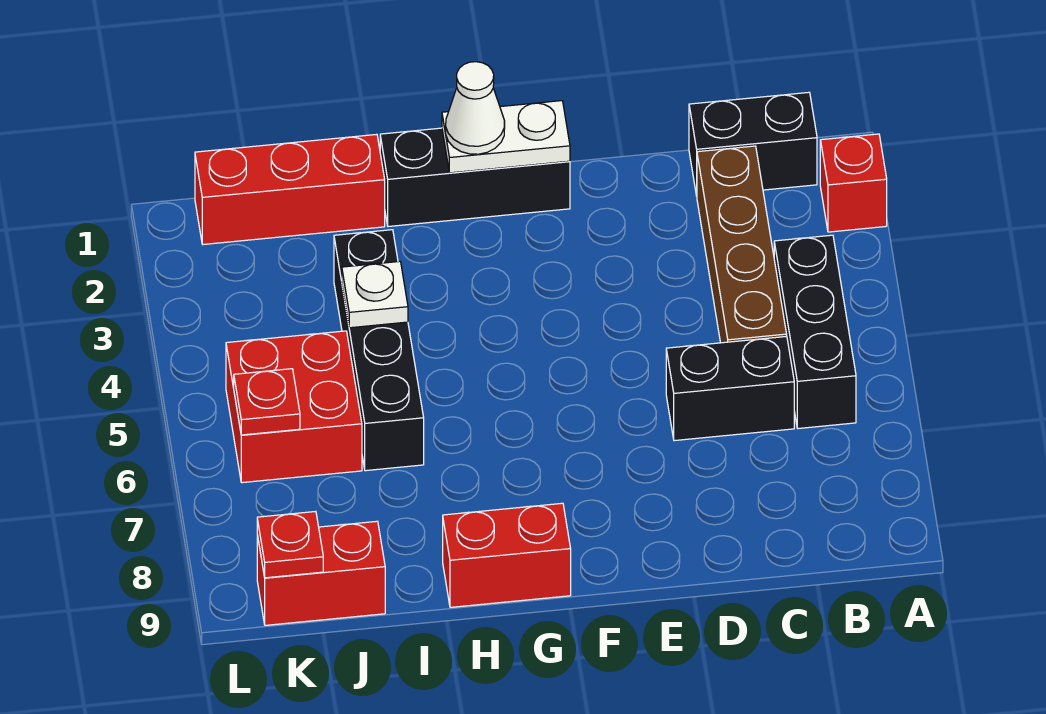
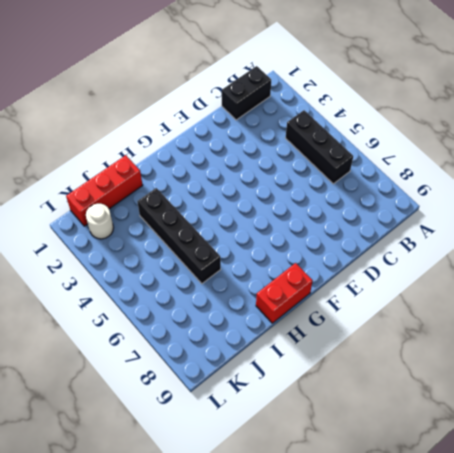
white round brick K2 level 1 -> none
none -> red brick A2 level 1
none -> brown brick C2:C5 level 1
none -> black brick C6:D6 level 1

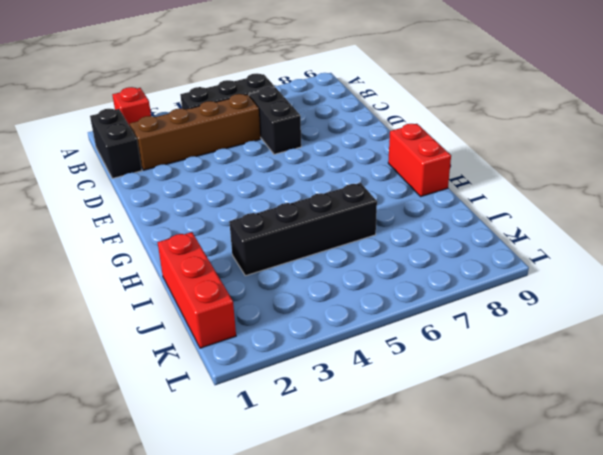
none -> black brick F1:H1 level 1
none -> red brick J5:K6 level 1
none -> red brick J9:K9 level 1

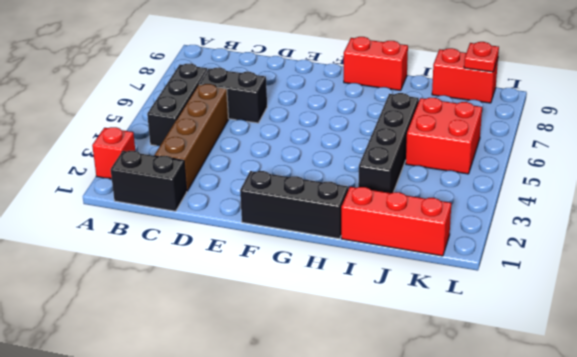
none -> white plate F1:G1 level 2
none -> white plate I4 level 2
none -> red plate K6 level 2

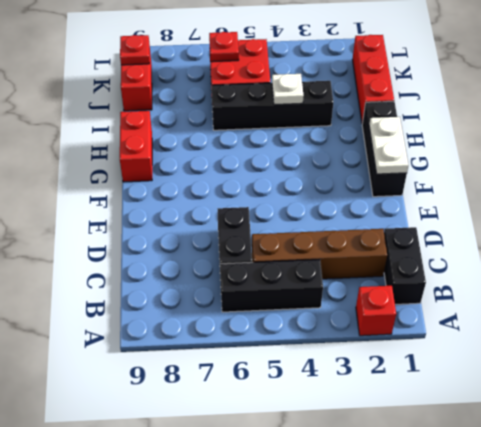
none -> white cone G1 level 3

